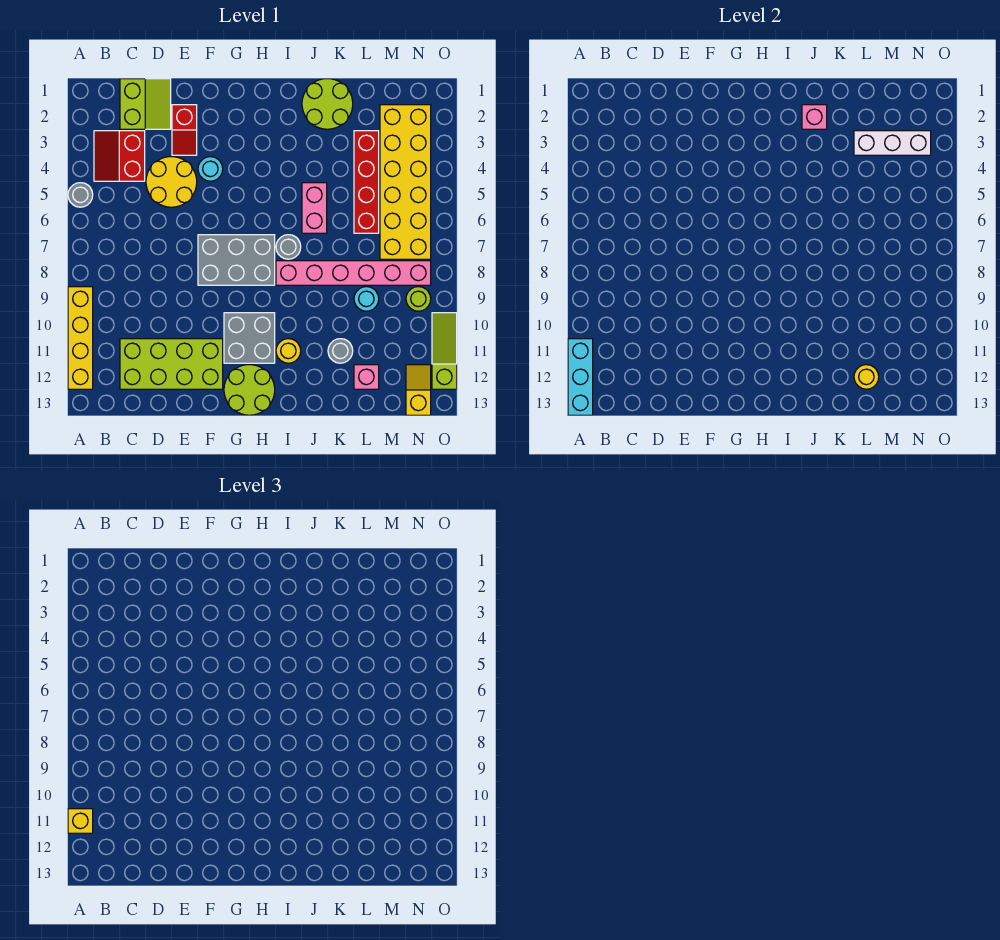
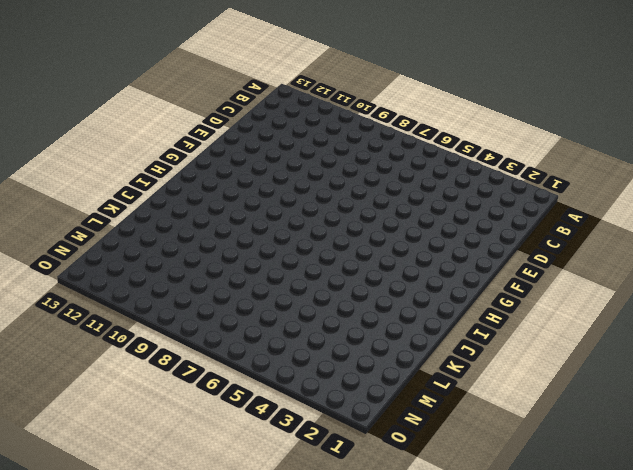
none -> grey round brick A5 level 1
none -> yellow brick A9:A12 level 1
none -> red slope B3:C4 level 1 top C

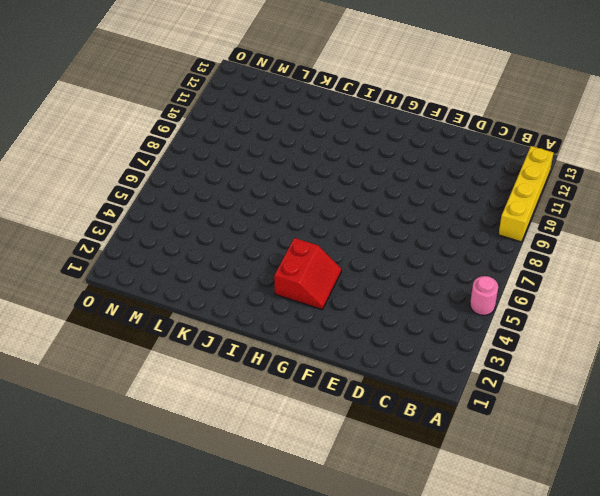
pink round brick A5 level 1 -> grey round brick A5 level 1
red slope G3:H4 level 1 top H -> red slope B3:C4 level 1 top C
none -> lime slope C1:D2 level 1 top C
none -> lime brick C11:F12 level 1
none -> yellow round brick D4:E5 level 1

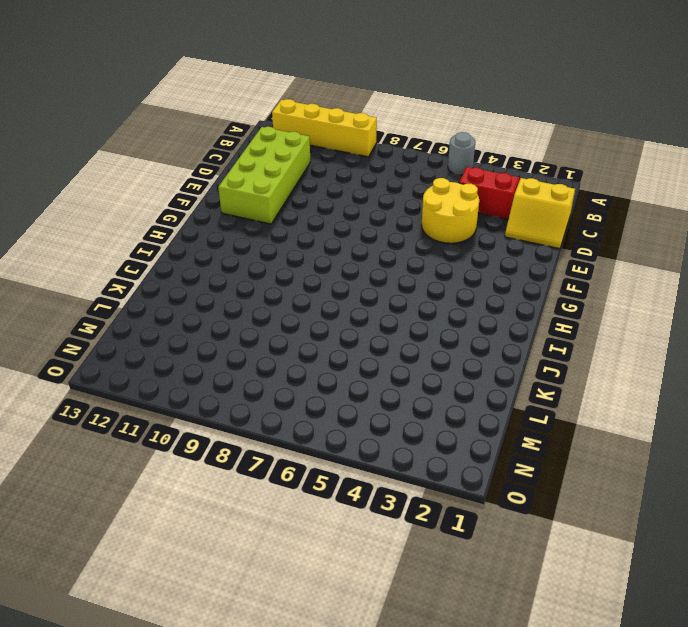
yellow slope C1:D2 level 1 top C -> lime slope C1:D2 level 1 top C
none -> red slope E2:E3 level 1 top 2
none -> cyan round brick F4 level 1
none -> grey brick F7:H8 level 1

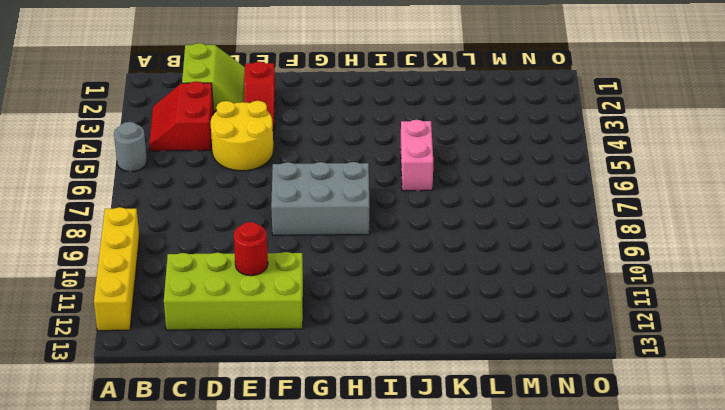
red round brick E11 level 2 -> none
none -> cyan round brick F4 level 1
none -> grey brick G10:H11 level 1
none -> lime round brick G12:H13 level 1

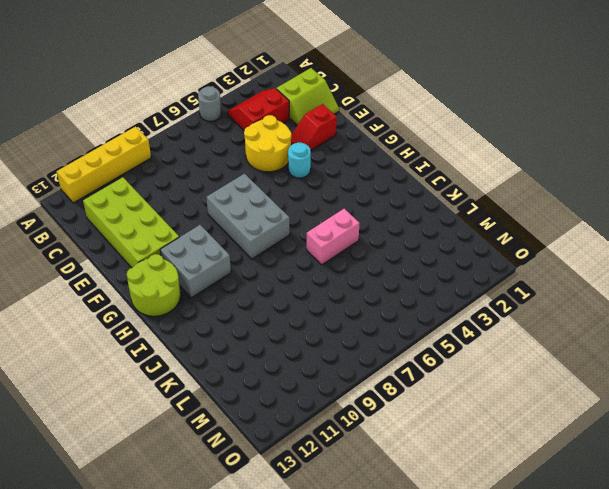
none -> grey round brick I7 level 1
none -> pink brick I8:N8 level 1
none -> yellow round brick I11 level 1

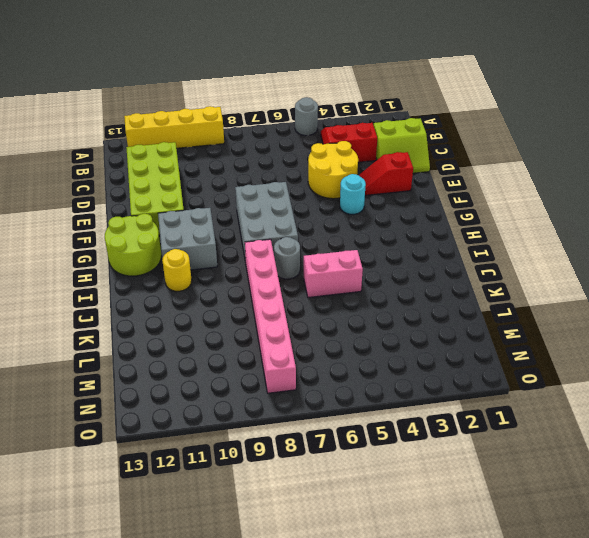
none -> lime round brick J1:K2 level 1
none -> grey round brick K11 level 1
none -> red brick L3:L6 level 1

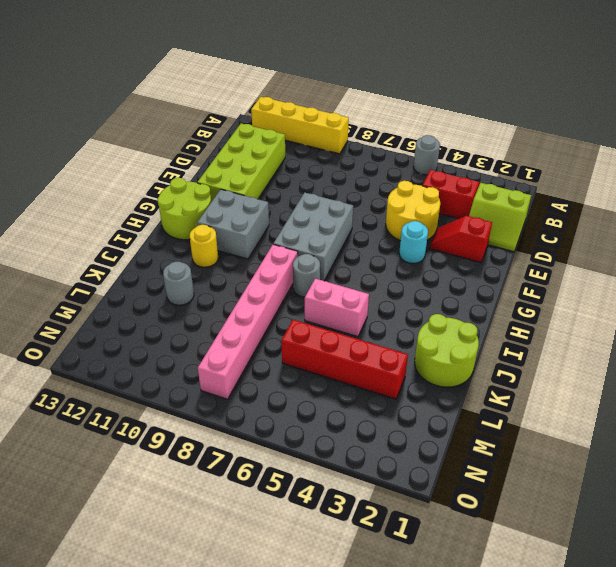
none -> cyan round brick L9 level 1
none -> pink brick L12 level 1
none -> yellow brick M2:N7 level 1

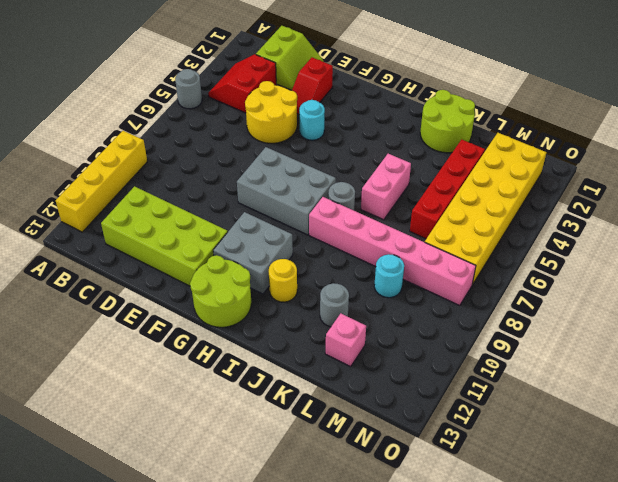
none -> lime round brick N9 level 1
none -> yellow slope N12:N13 level 1 top 13
none -> lime slope O10:O12 level 1 top 12

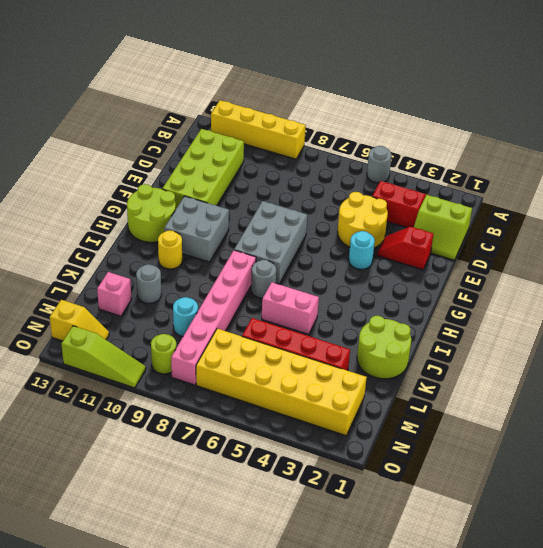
none -> cyan brick A11:A13 level 2
none -> pink brick J2 level 2
none -> white brick L3:N3 level 2

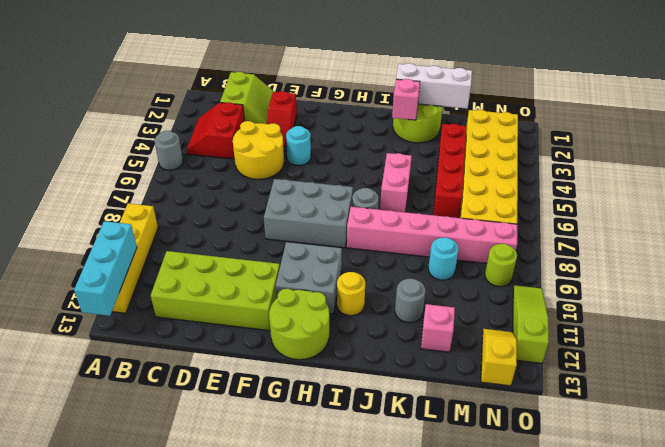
white brick J1:L1 level 2 -> white brick L3:N3 level 2
none -> yellow round brick L12 level 2
none -> yellow brick A11 level 3

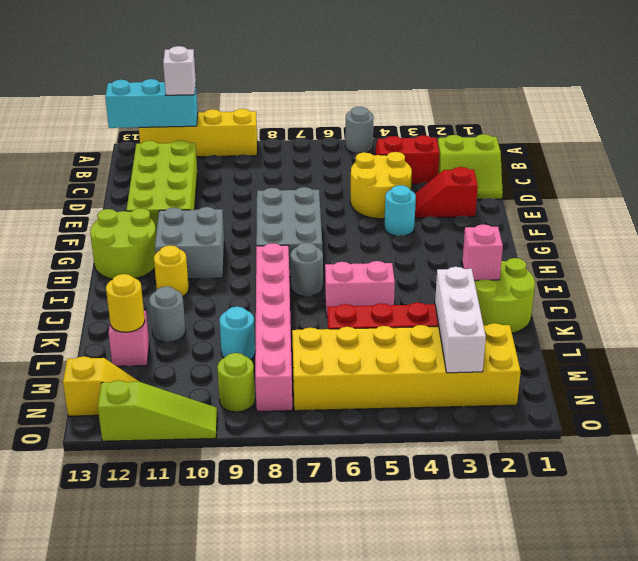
white brick A11 level 3 -> yellow brick A11 level 3

